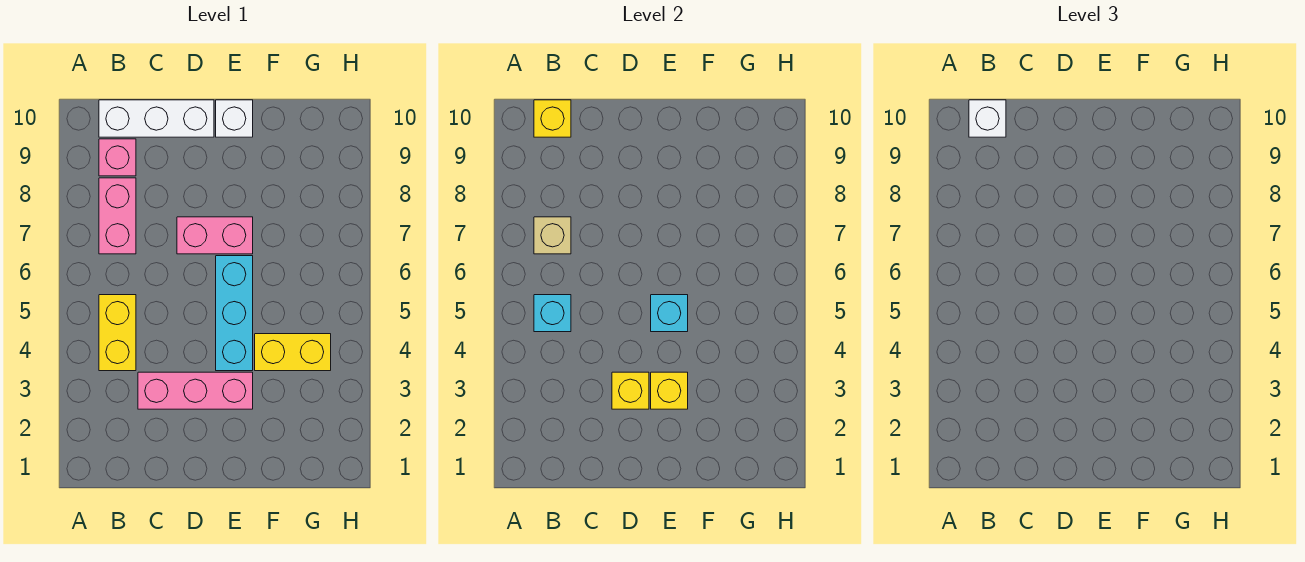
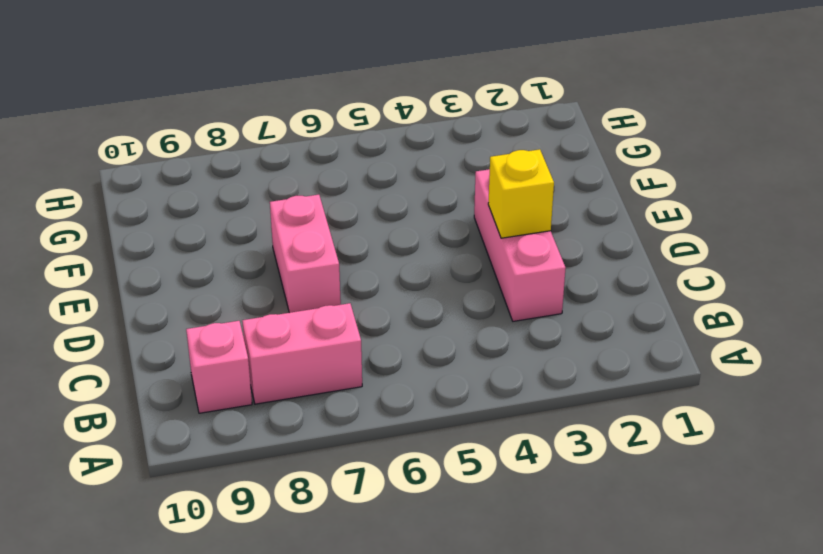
none -> yellow brick B4:B5 level 1
none -> white brick B10:D10 level 1
none -> cyan brick E4:E6 level 1

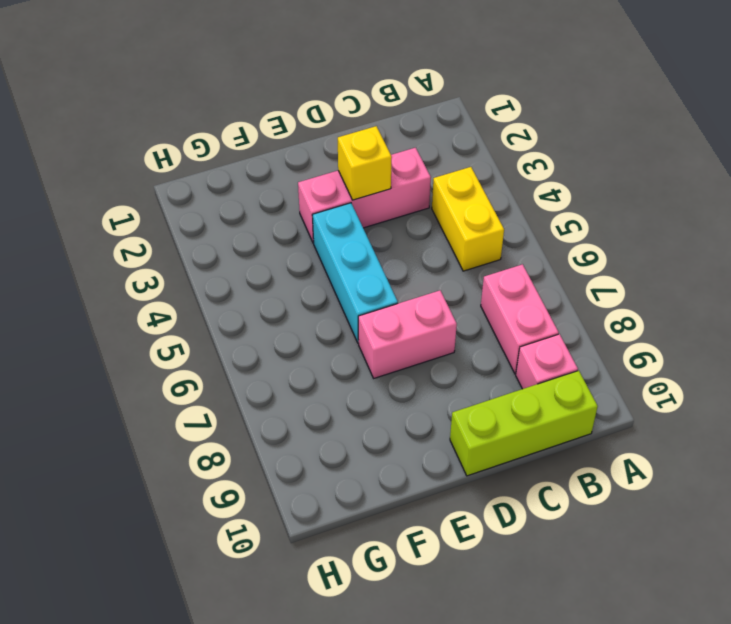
lime brick B10:D10 level 1 -> white brick B10:D10 level 1
none -> white brick E10 level 1
none -> yellow brick F4:G4 level 1
none -> cyan brick B5 level 2

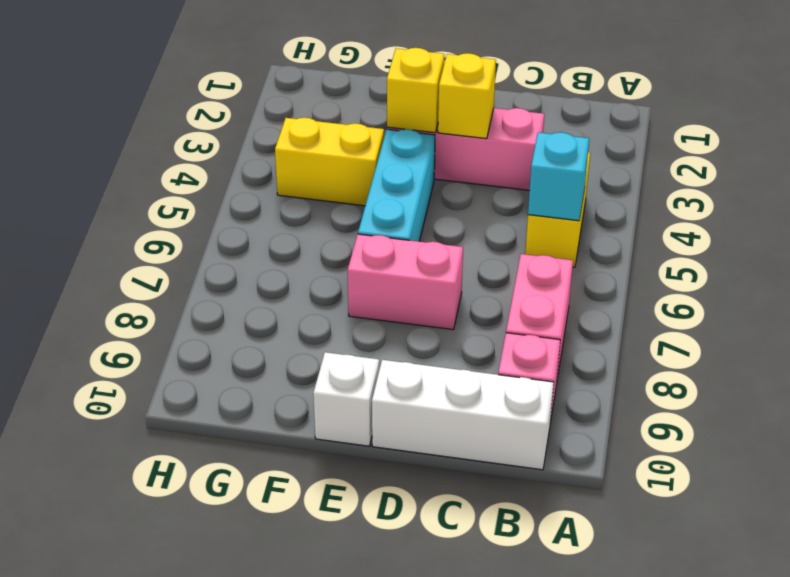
none -> tan brick B7 level 2
none -> yellow brick B10 level 2
none -> cyan brick E5 level 2

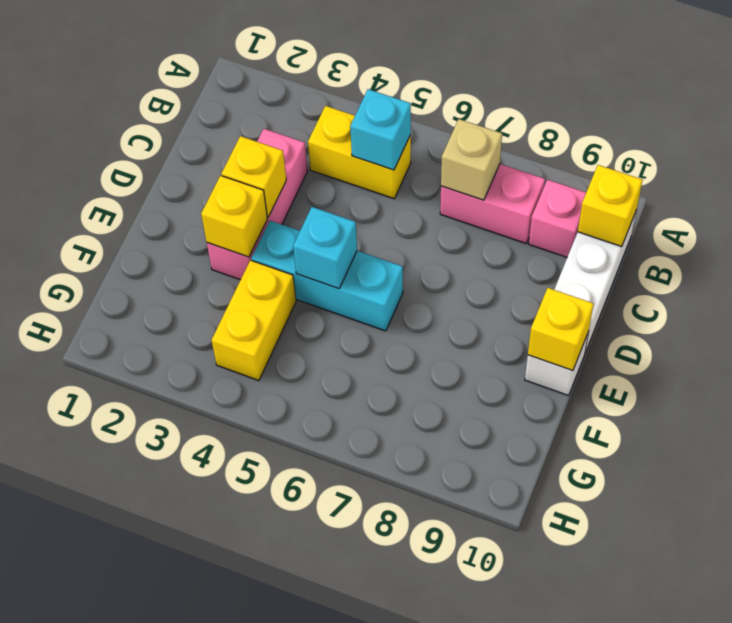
yellow brick E10 level 2 -> none
none -> pink brick D7:E7 level 1
none -> white brick B10 level 3

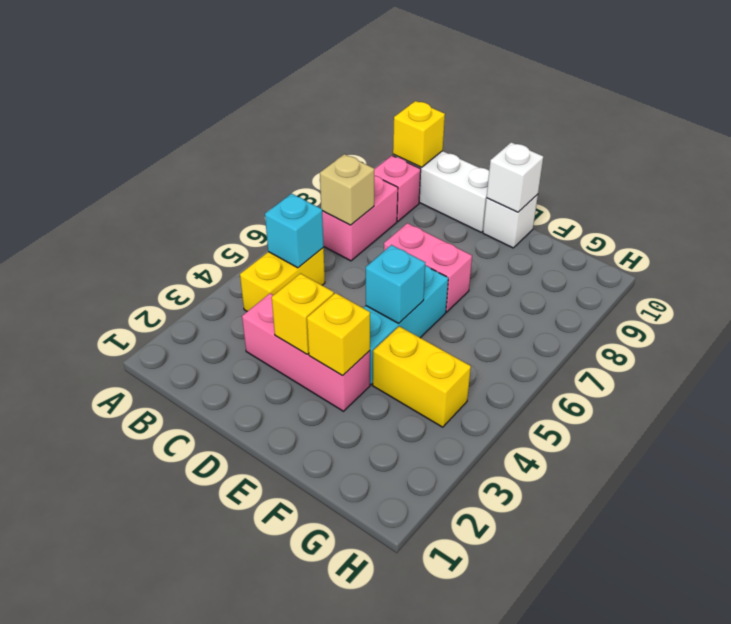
white brick E10 level 2 -> white brick B10 level 3

